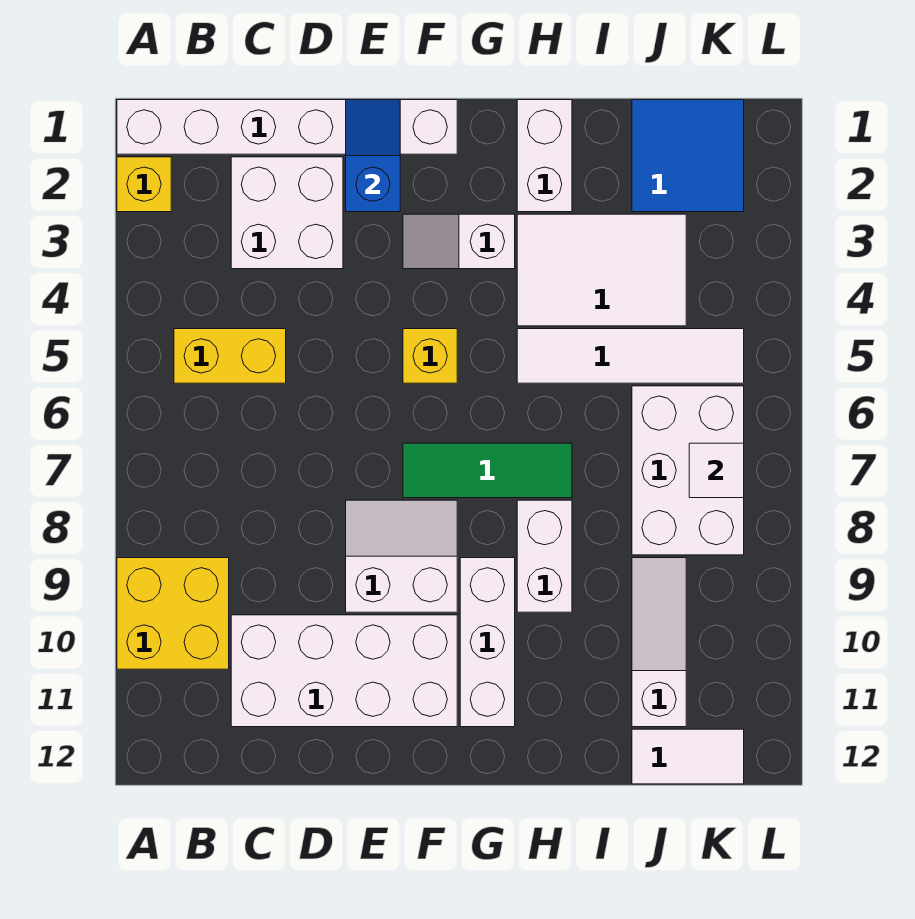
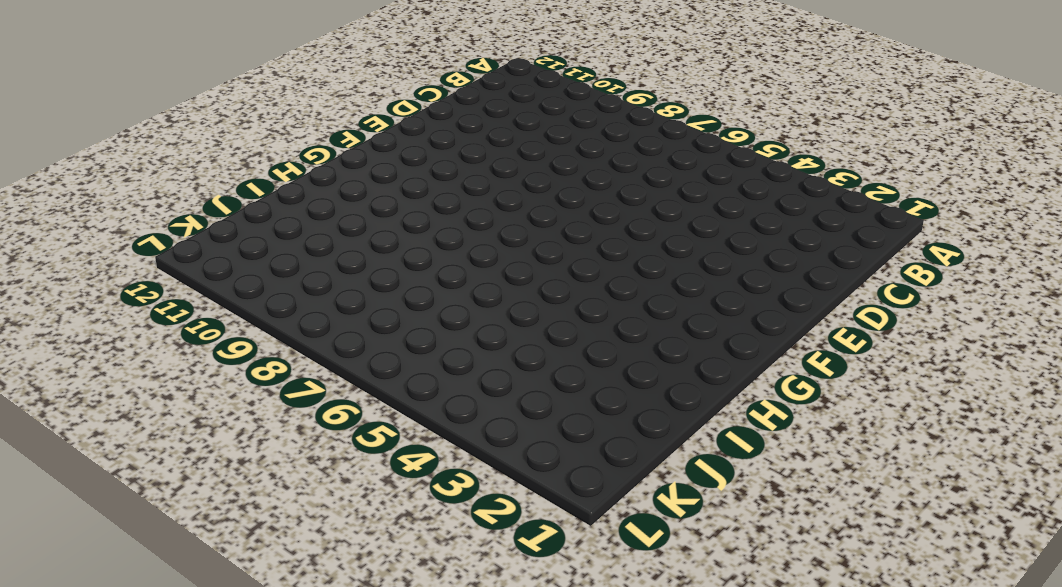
none -> white brick A1:F1 level 1
none -> yellow brick A2 level 1
none -> yellow brick A9:B10 level 1

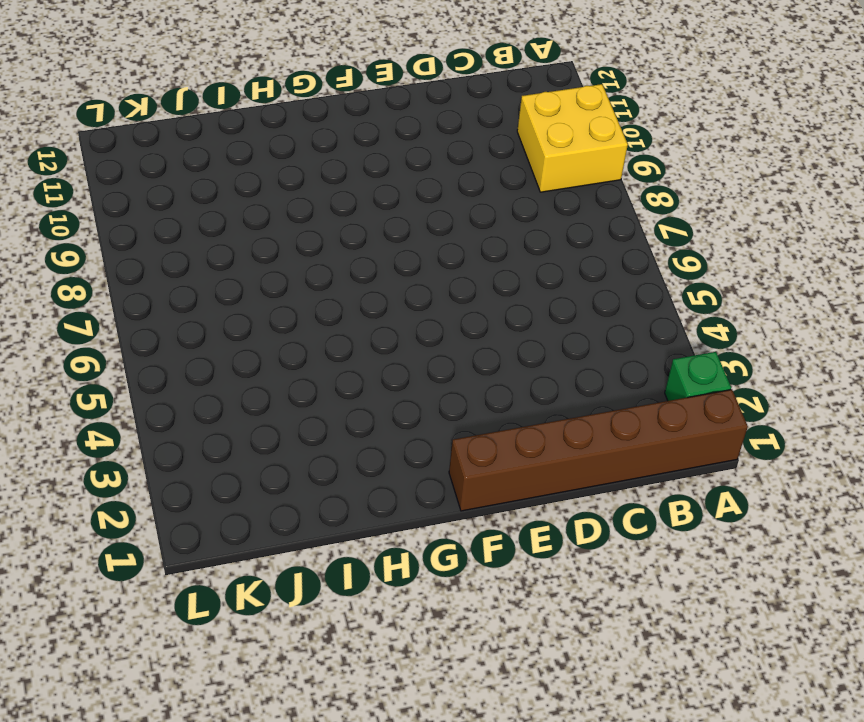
brown brick A1:F1 level 1 -> white brick A1:F1 level 1
green brick A2 level 1 -> yellow brick A2 level 1
none -> yellow brick B5:C5 level 1
none -> white brick C2:D3 level 1
none -> white brick C10:F11 level 1

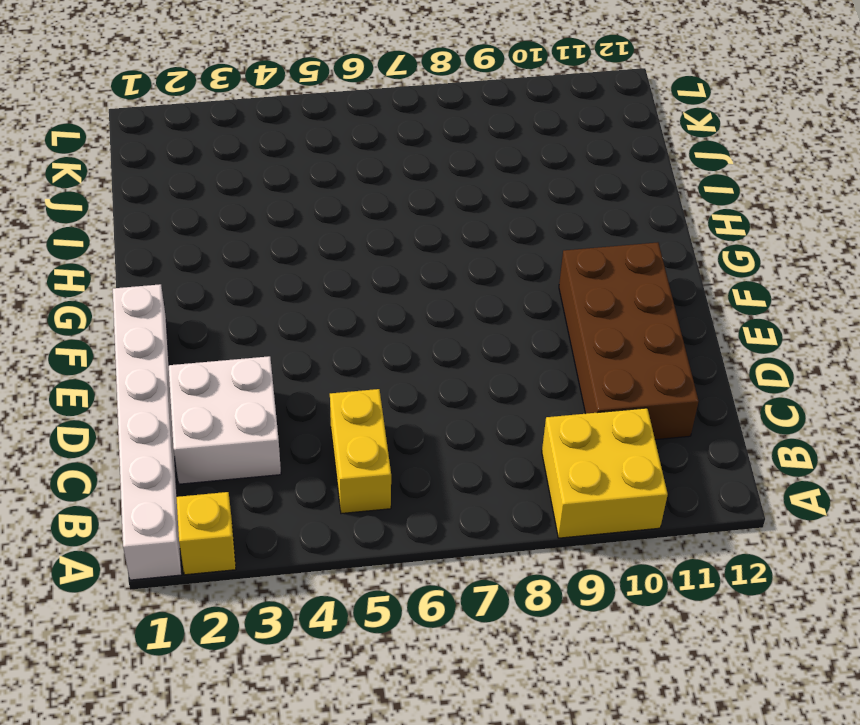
brown brick C10:F11 level 1 -> white brick C10:F11 level 1
none -> white slope E8:F9 level 1 top 9
none -> white slope F3:G3 level 1 top G
none -> yellow brick F5 level 1

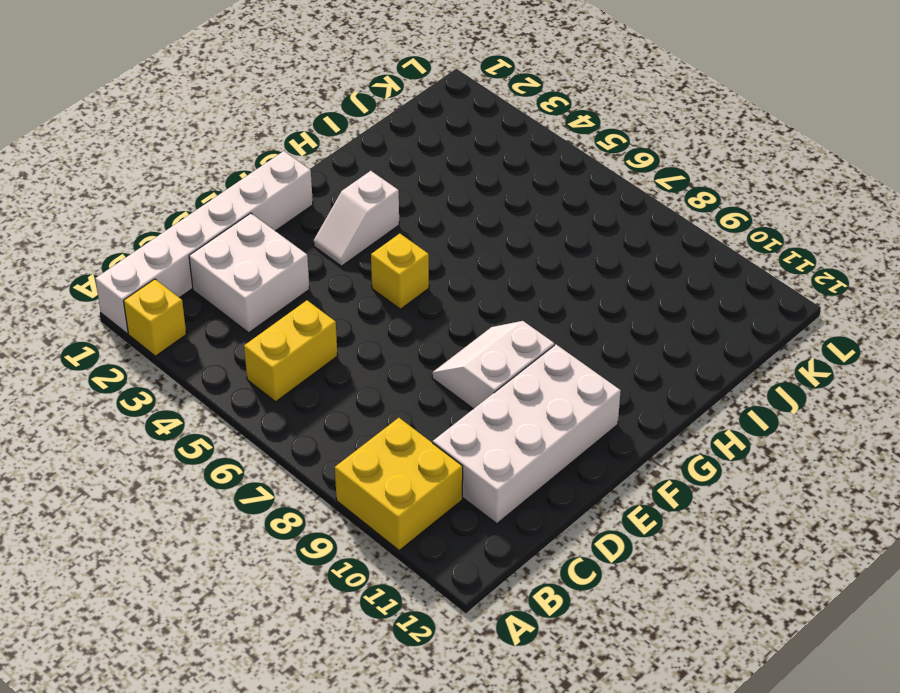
none -> green tile F7:H7 level 1
none -> white brick G9:G11 level 1
none -> white brick H1:H2 level 1

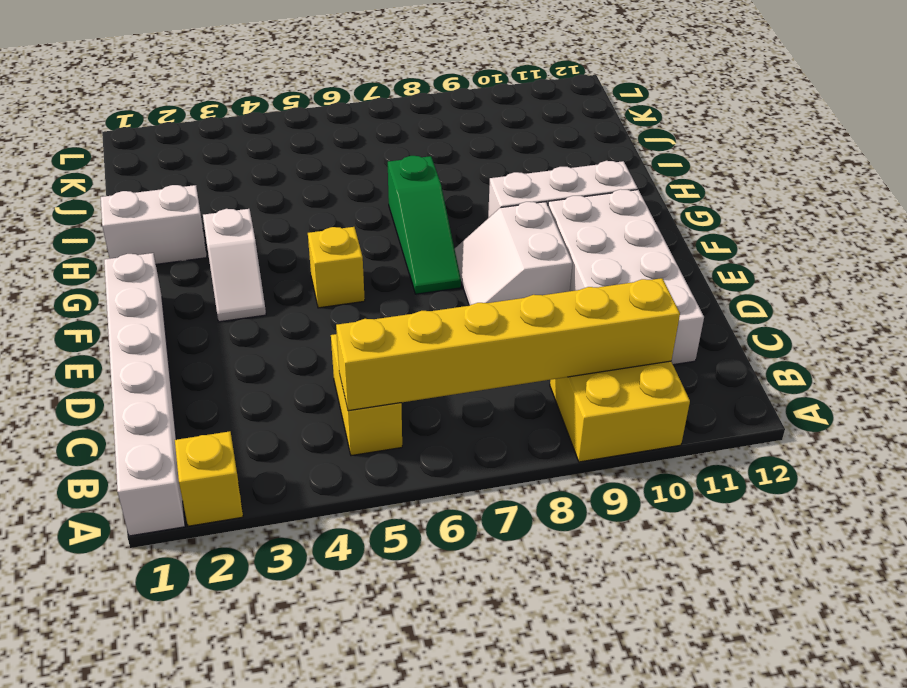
yellow brick B5:B10 level 2 -> none
green slope F7:H7 level 1 top H -> green tile F7:H7 level 1
none -> white brick C2:D3 level 1
none -> white tile H3:J4 level 1
none -> white tile H5:K5 level 1

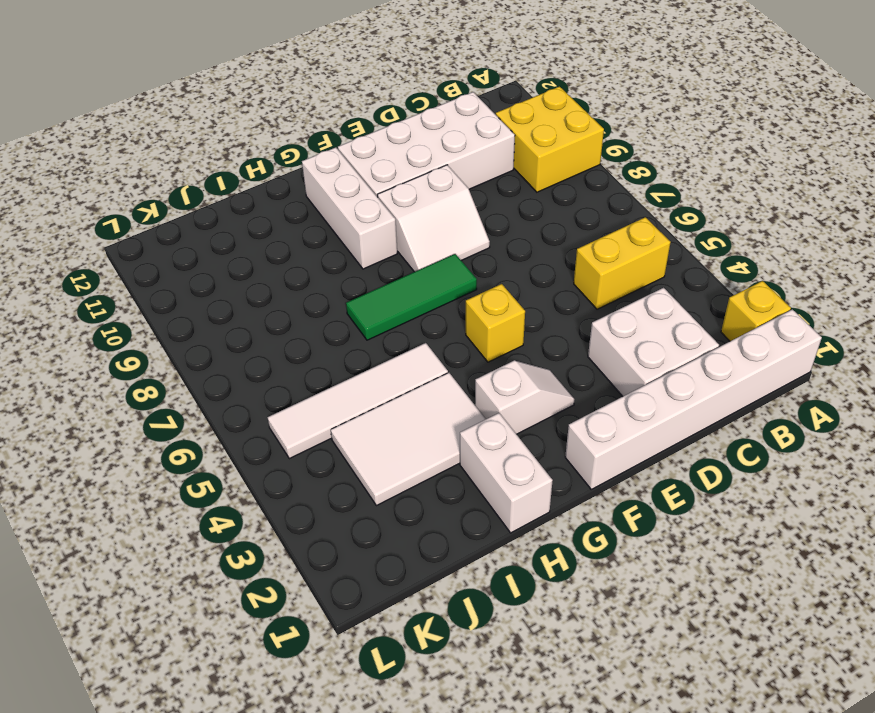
none -> white brick H8:H9 level 1
none -> blue tile J1:K2 level 1
none -> white brick J6:K8 level 1

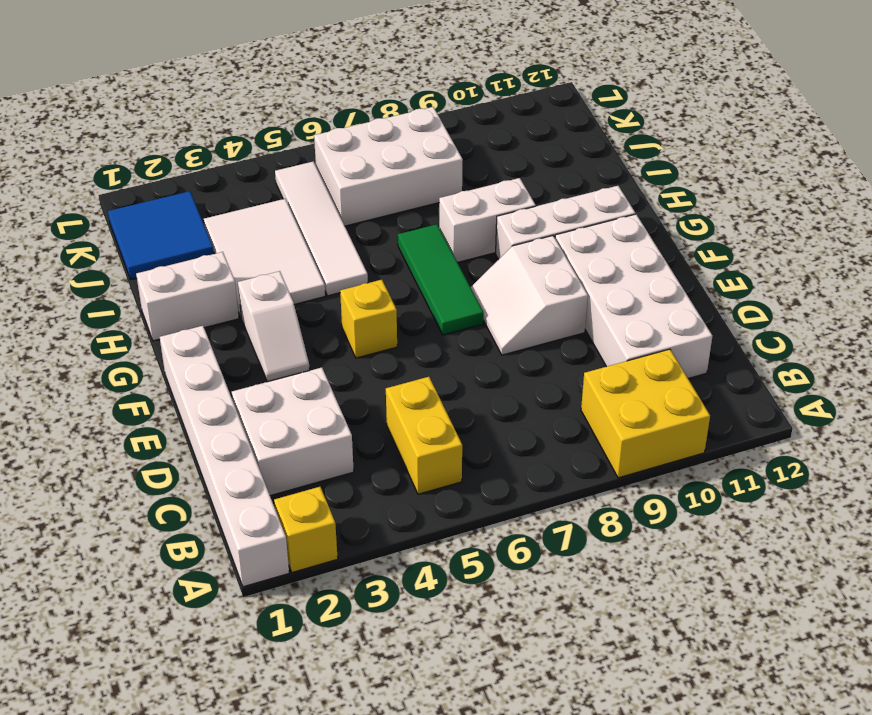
none -> white slope J9:J11 level 1 top 11
none -> white tile J12:K12 level 1
none -> blue slope E1:E2 level 2 top 2

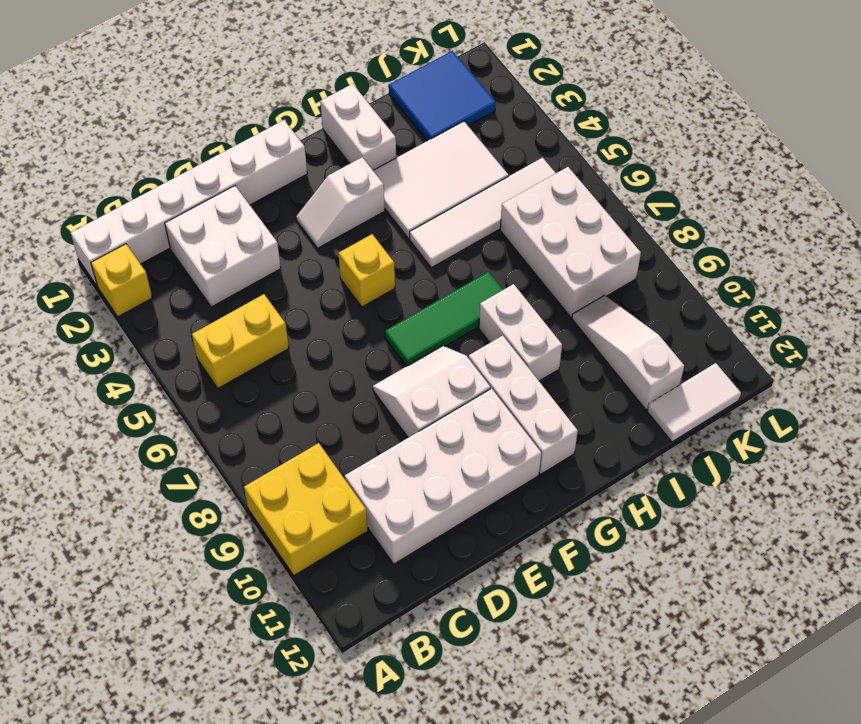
none -> blue slope E1:E2 level 2 top 2
none -> white tile K7 level 2

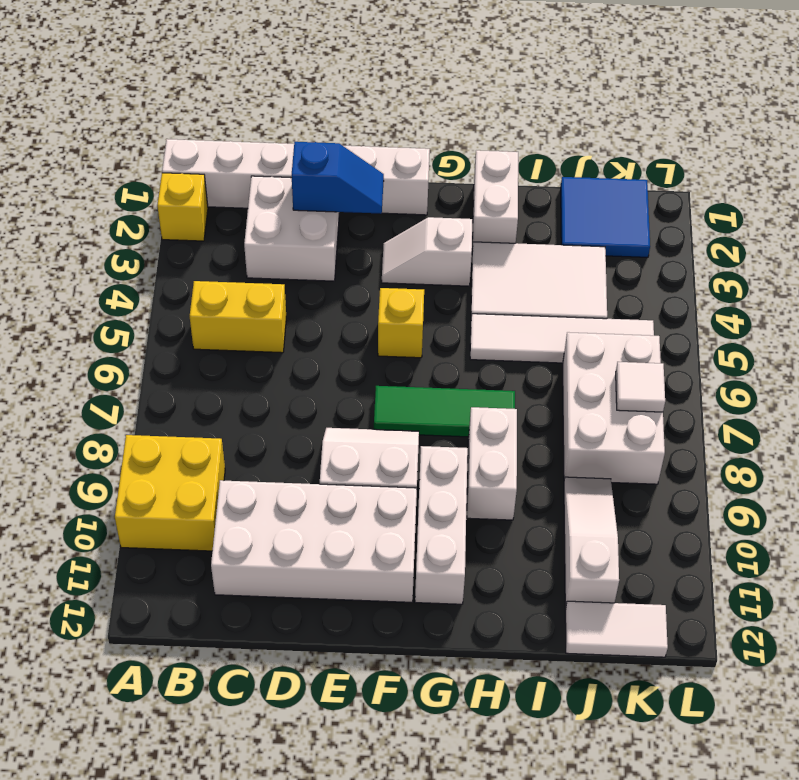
blue slope D2:E2 level 2 top D -> blue slope E1:E2 level 2 top 2

